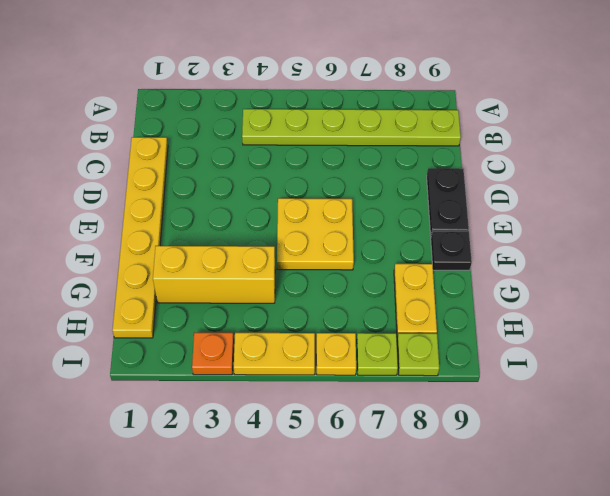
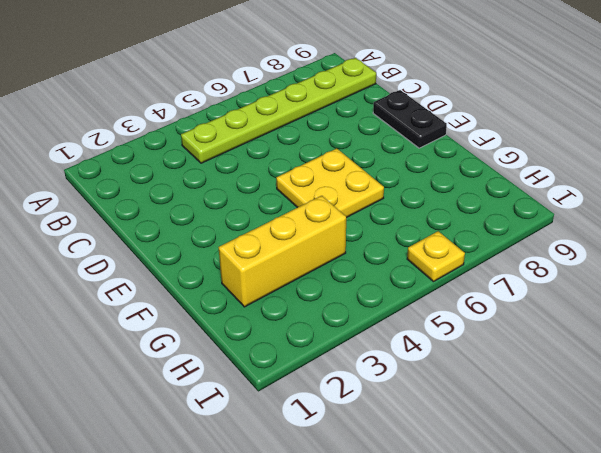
none -> yellow plate C1:H1 level 1
none -> black plate F9 level 1
none -> yellow plate G8:H8 level 1

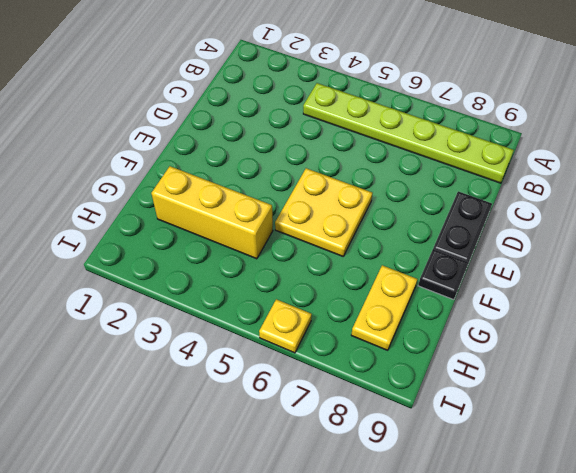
none -> yellow plate C1:H1 level 1
none -> orange plate I3 level 1
none -> yellow plate I4:I5 level 1

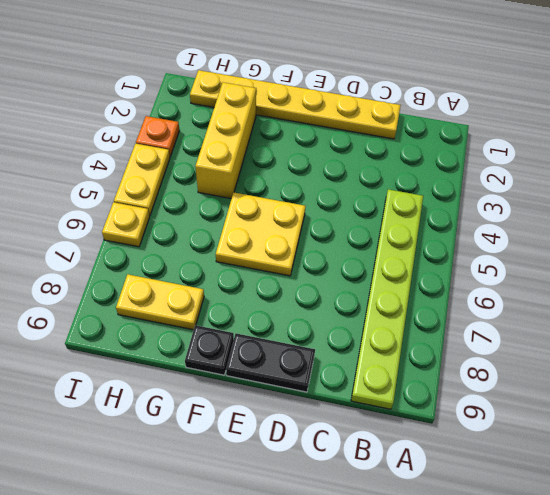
none -> lime plate I7 level 1
none -> lime plate I8 level 1

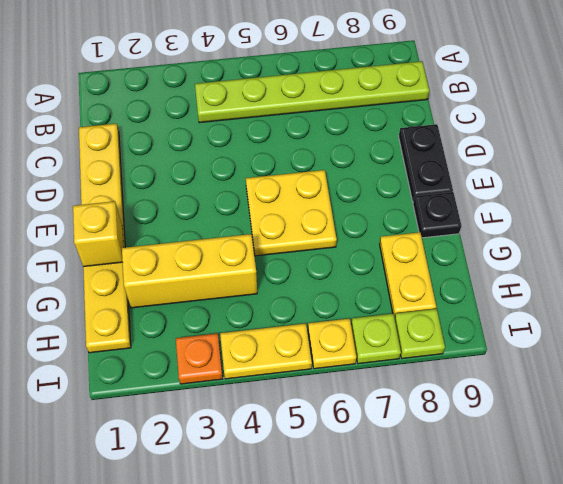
yellow brick F1 level 2 -> none

